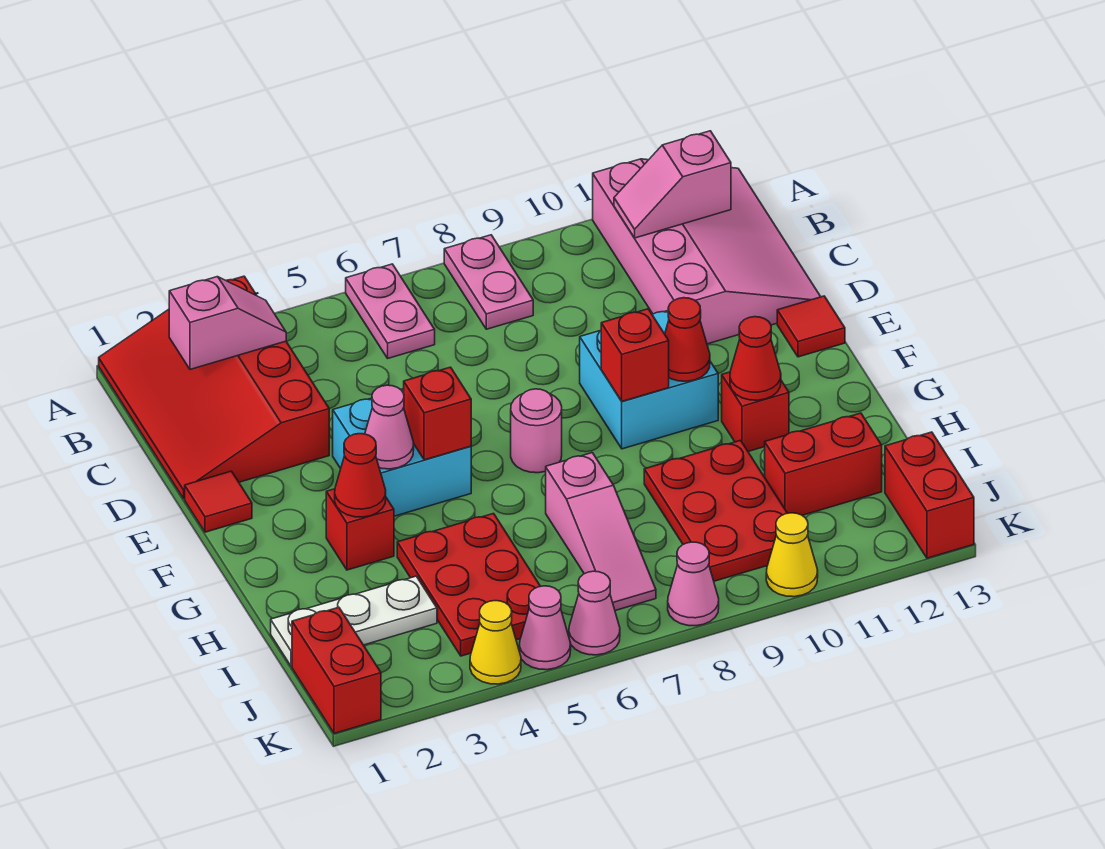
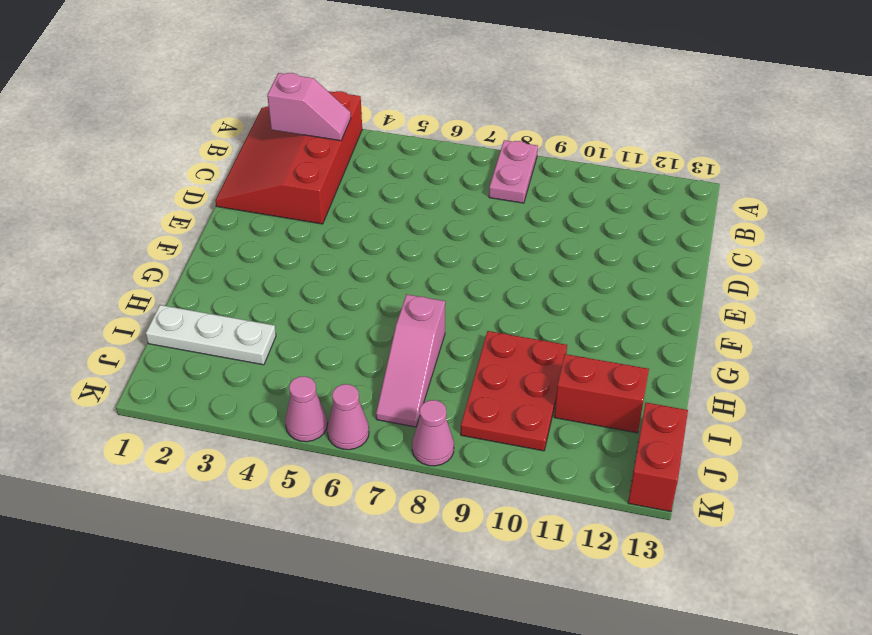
none -> pink plate A6:B6 level 1
none -> pink slope A11:D13 level 1 top 11
none -> red tile E1 level 1
none -> cyan brick E4:F5 level 1

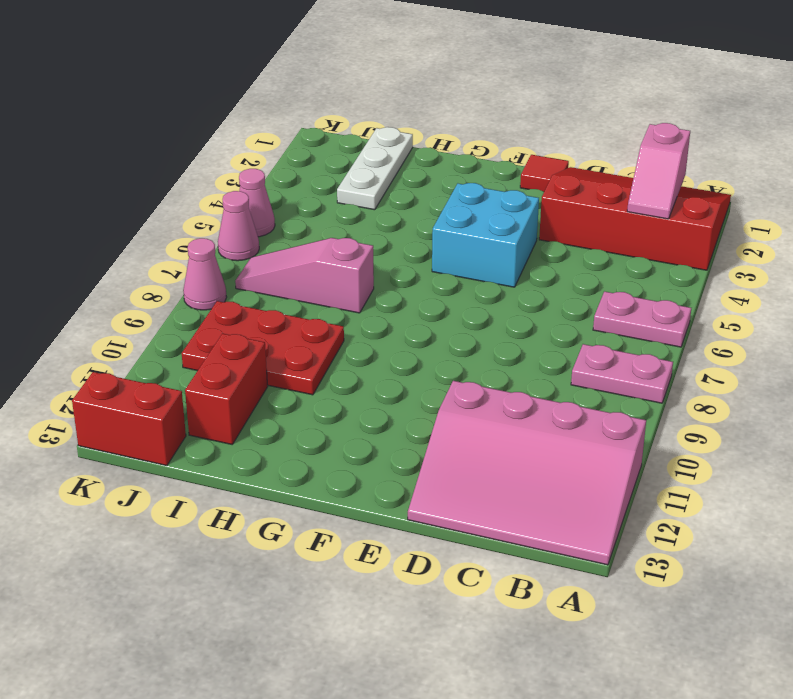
none -> cyan brick E9:F10 level 1
none -> red tile E13 level 1
none -> pink round brick F7 level 1
none -> red brick G3 level 1

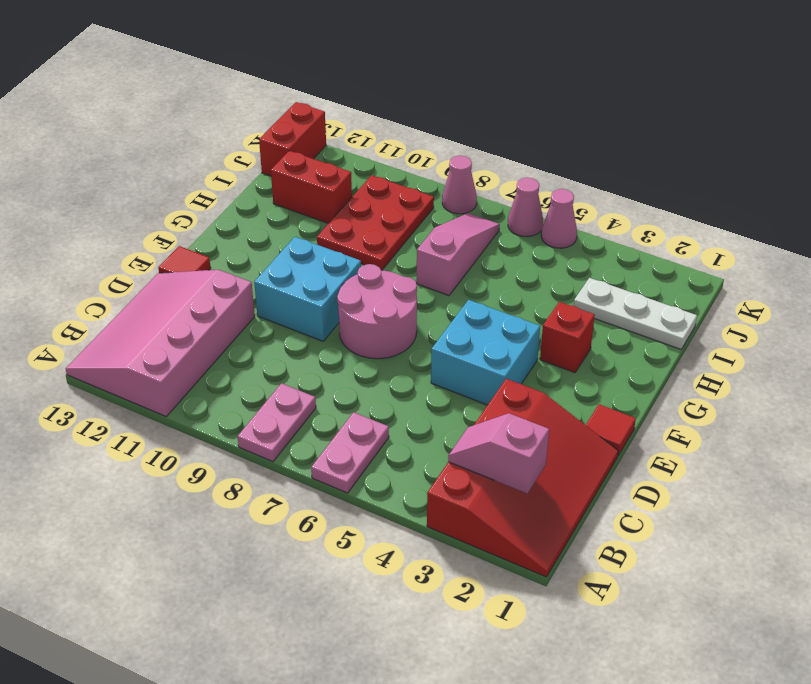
pink round brick E7:F8 level 1 -> pink round brick F7 level 1
none -> red brick G11 level 1
none -> red plate H4:J5 level 1
none -> red brick J1:K1 level 1
none -> yellow cone K4 level 1

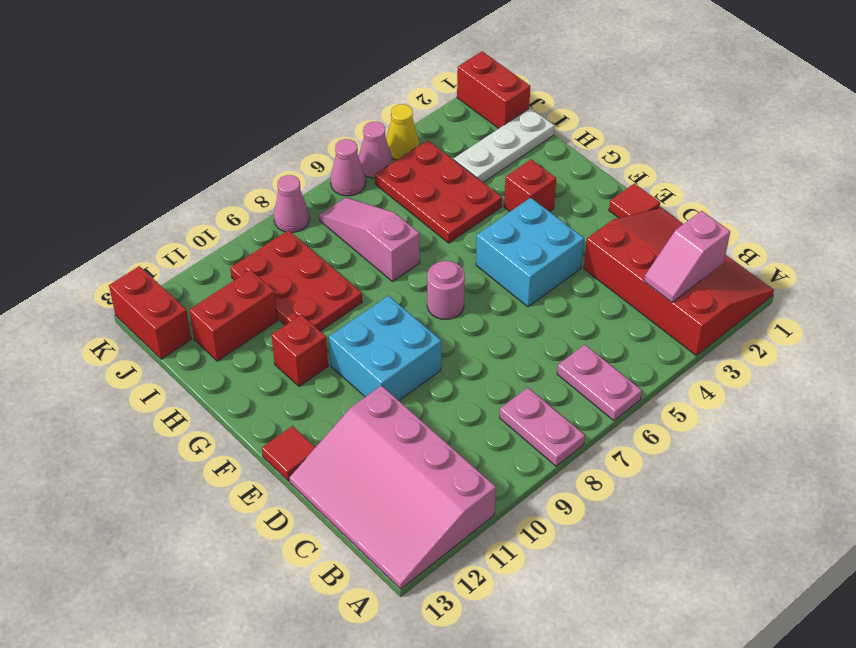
none -> yellow cone K10 level 1
none -> pink slope B11:B12 level 2 top 12
none -> pink cone F4 level 2
none -> red brick F5 level 2

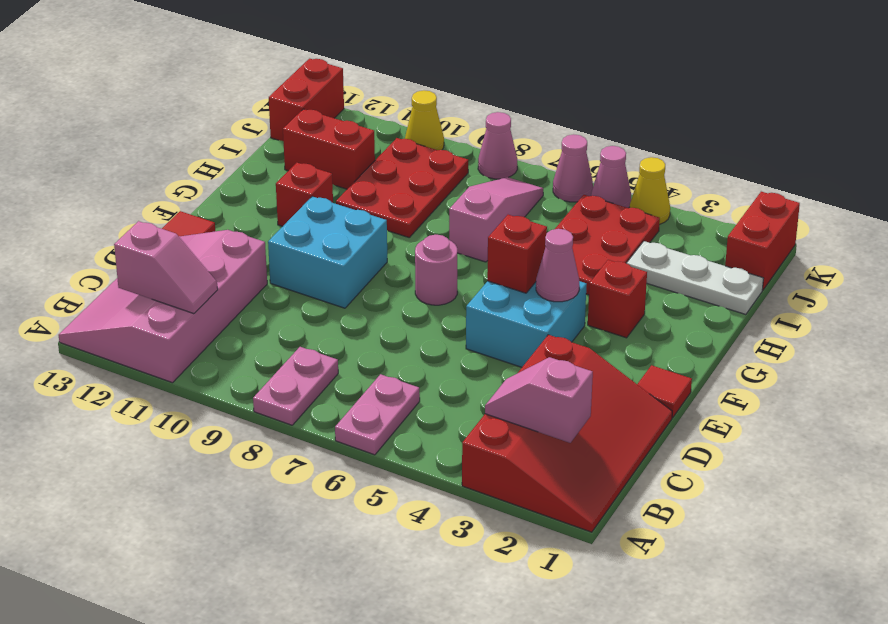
none -> red brick F9 level 2
none -> red cone F10 level 2
none -> red cone G3 level 2
none -> red cone G11 level 2

